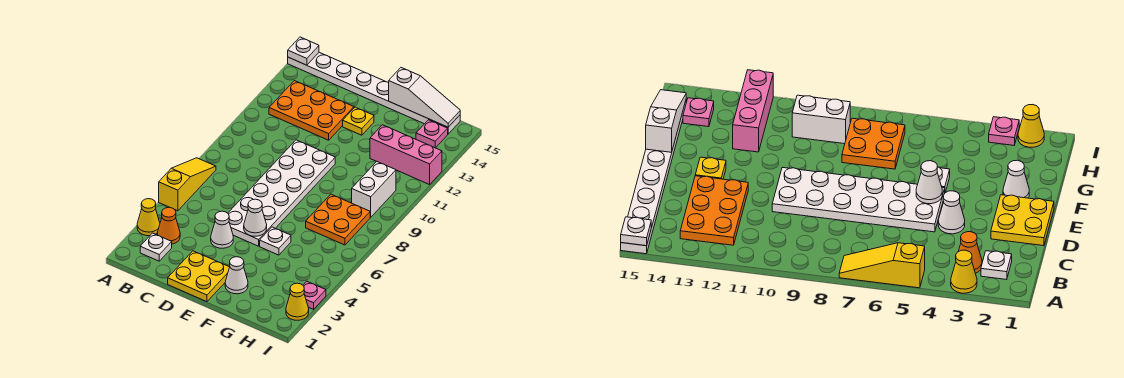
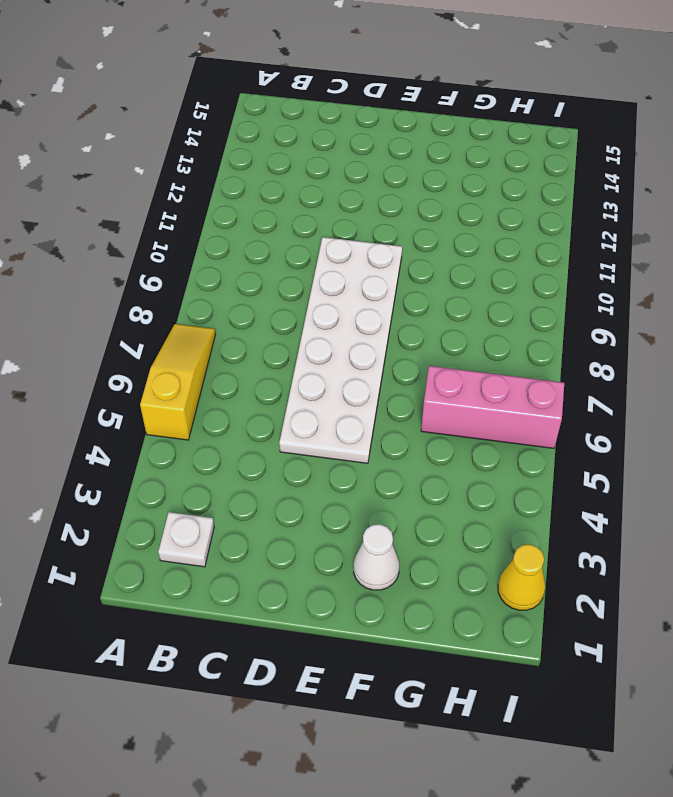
pink brick G6:I6 level 1 -> pink brick G12:I12 level 1
none -> yellow cone A3 level 1
none -> white plate A15:H15 level 1
none -> orange cone B3 level 1

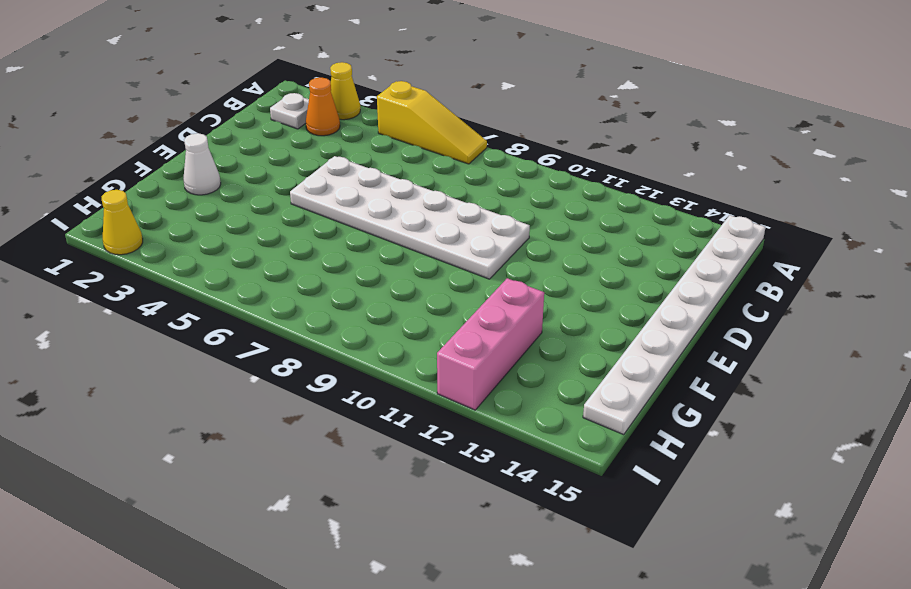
none -> orange plate B12:D13 level 1
none -> yellow plate D1:E2 level 1
none -> white cone D4 level 1

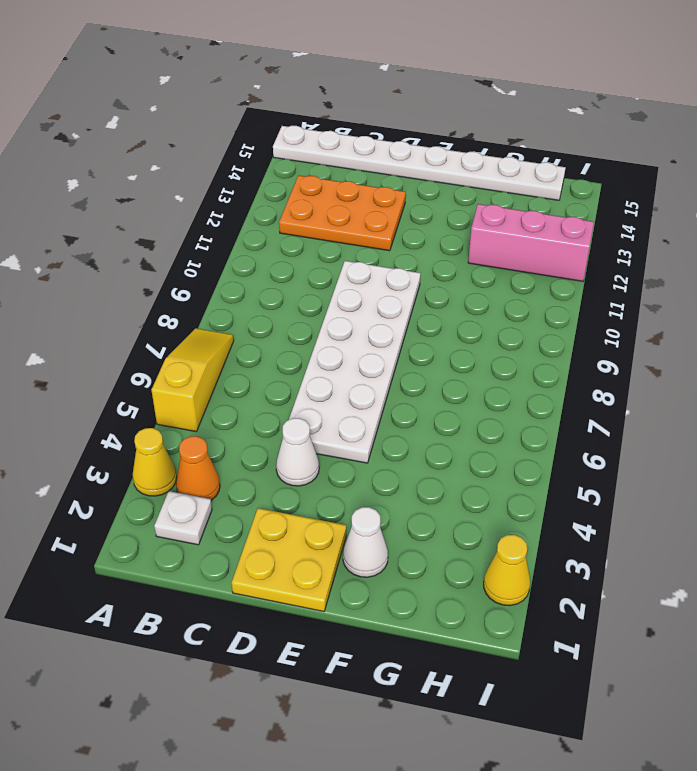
none -> yellow plate E13 level 1
none -> white plate F5 level 1
none -> orange plate G7:H8 level 1

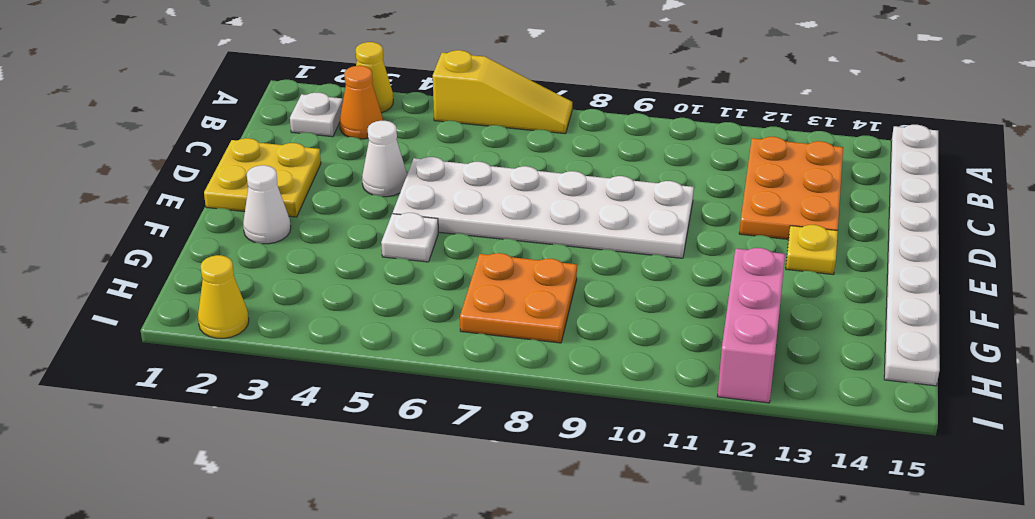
none -> white brick H9:H10 level 1
none -> pink plate H14 level 1
none -> pink plate I3 level 1

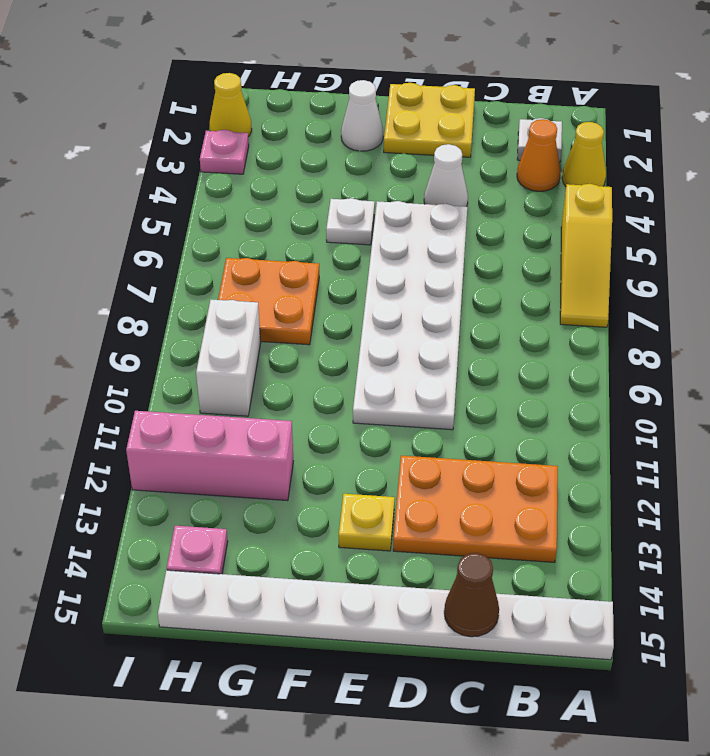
brown cone C15 level 2 -> none
none -> white plate A15 level 2
none -> white cone E5 level 2
none -> white slope F15:H15 level 2 top F

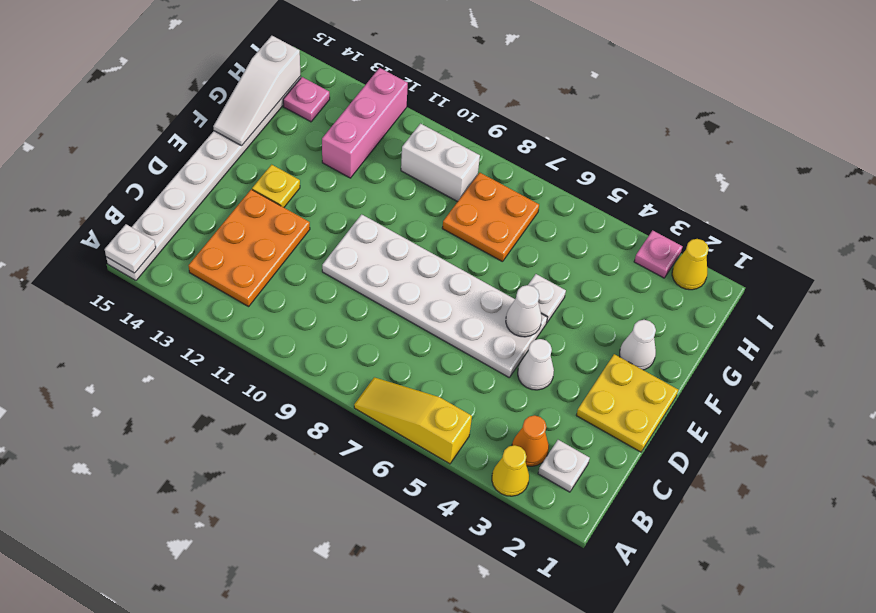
white slope F15:H15 level 2 top H -> white slope F15:H15 level 2 top F

